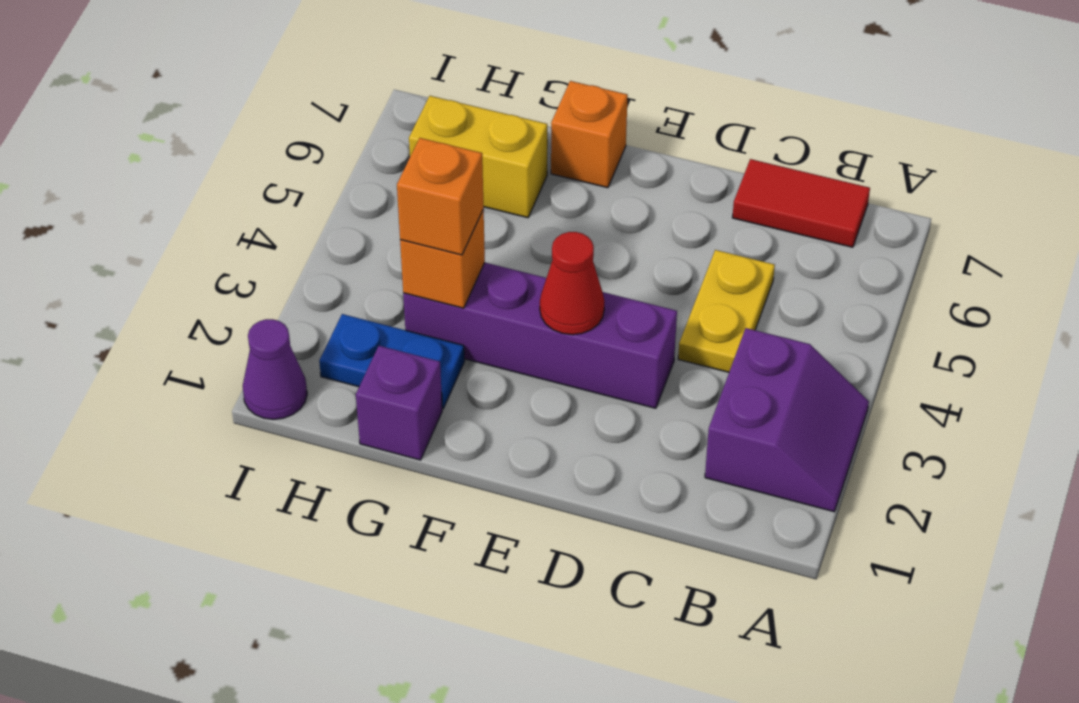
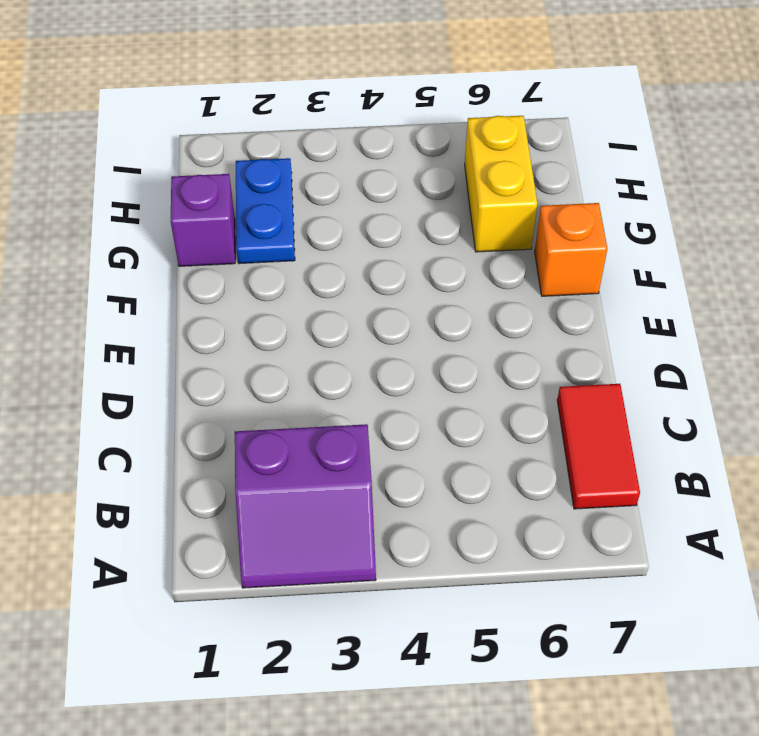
none -> yellow plate C4:C5 level 1
none -> purple brick D3:G3 level 1
none -> purple cone I1 level 1

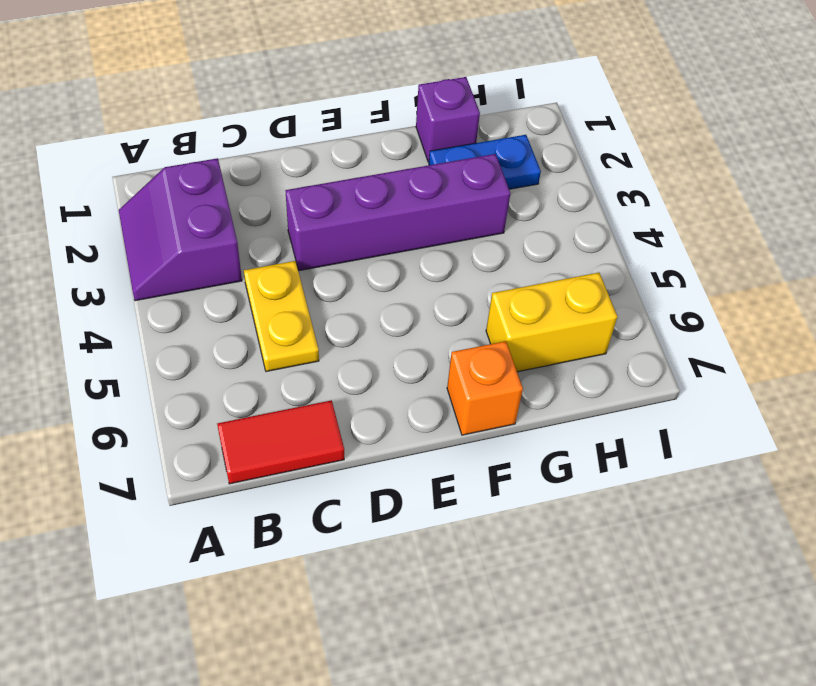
none -> purple cone I1 level 1
none -> red cone E3 level 2
none -> orange brick G3 level 2

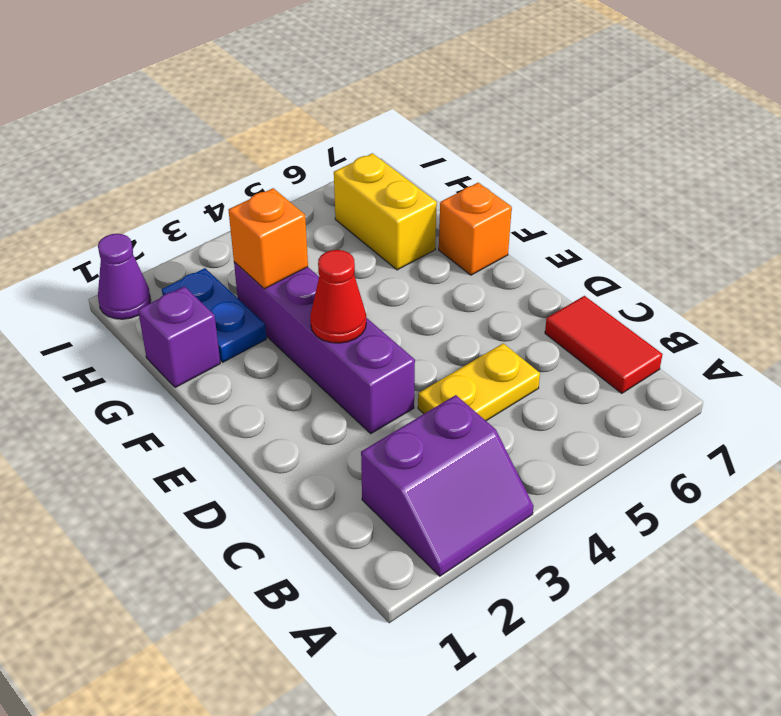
none -> orange brick G3 level 3

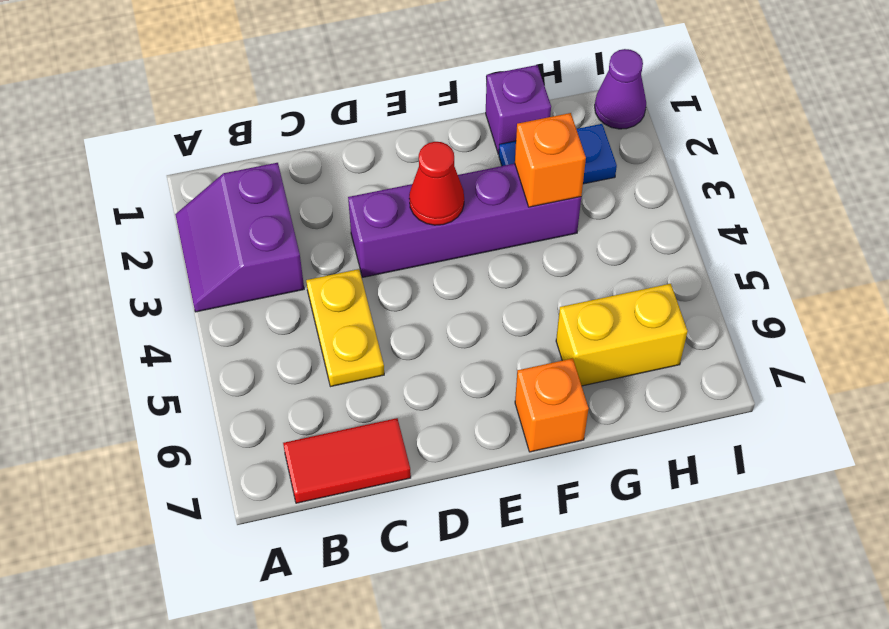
none -> orange brick G3 level 3

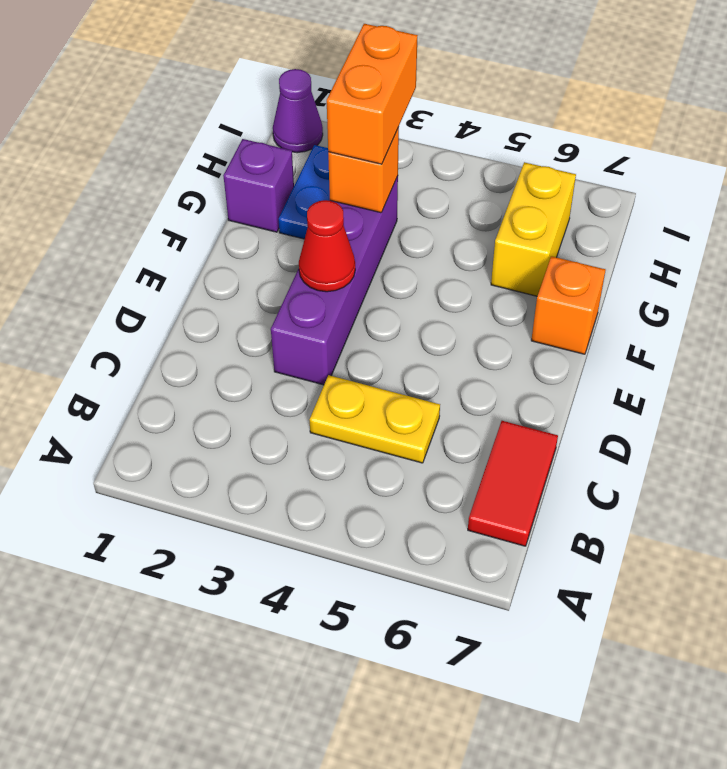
orange brick G3:H3 level 3 -> orange brick G3 level 3
none -> purple slope A2:B3 level 1 top B

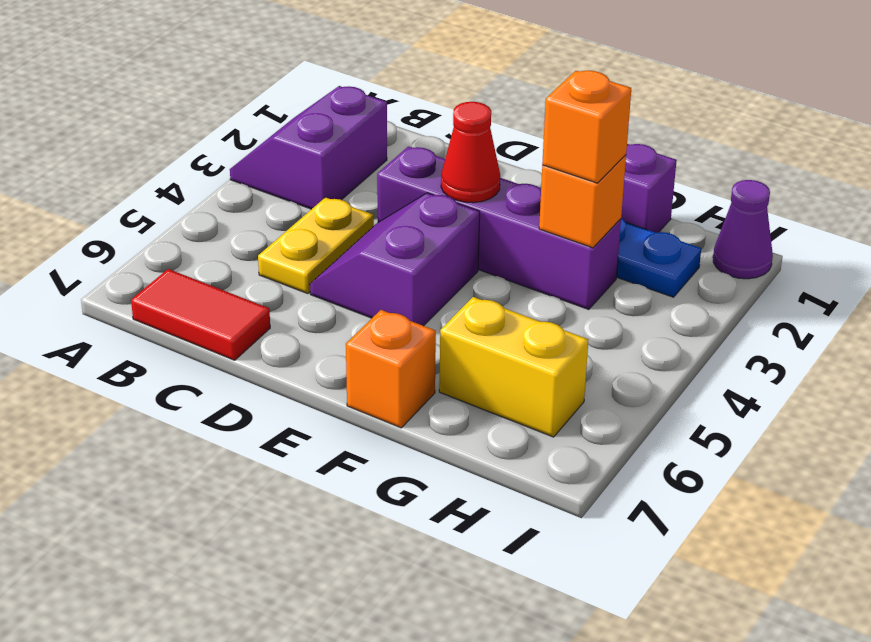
purple slope D4:E5 level 1 top E -> none

